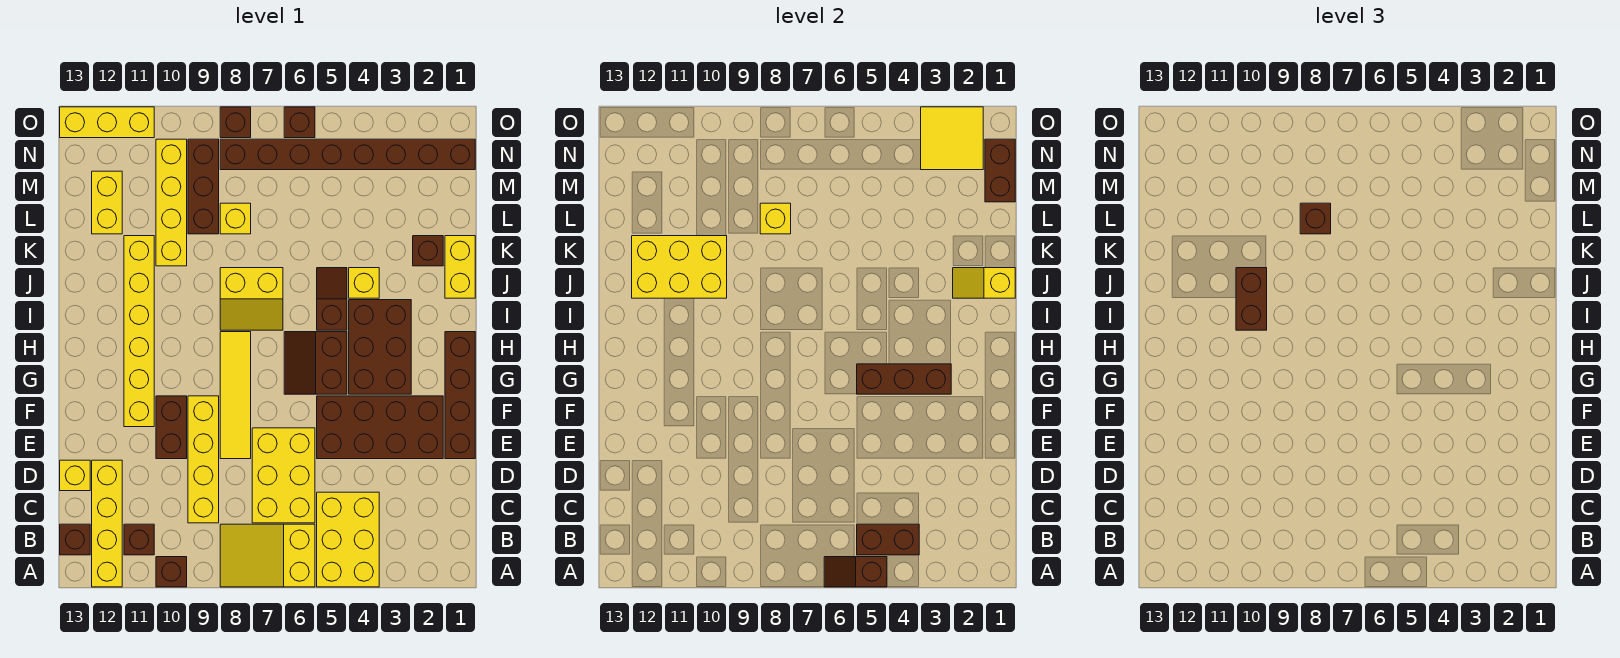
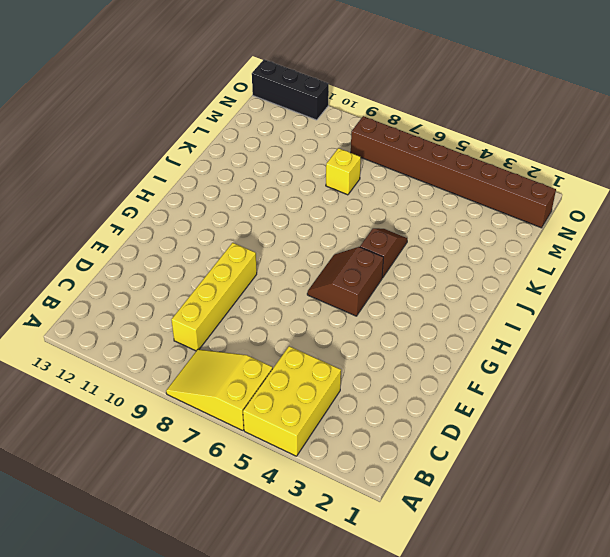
black brick O11:O13 level 1 -> yellow brick O11:O13 level 1
none -> brown brick A10 level 1
none -> yellow brick A12:D12 level 1
none -> brown brick B11 level 1
none -> brown brick B13 level 1

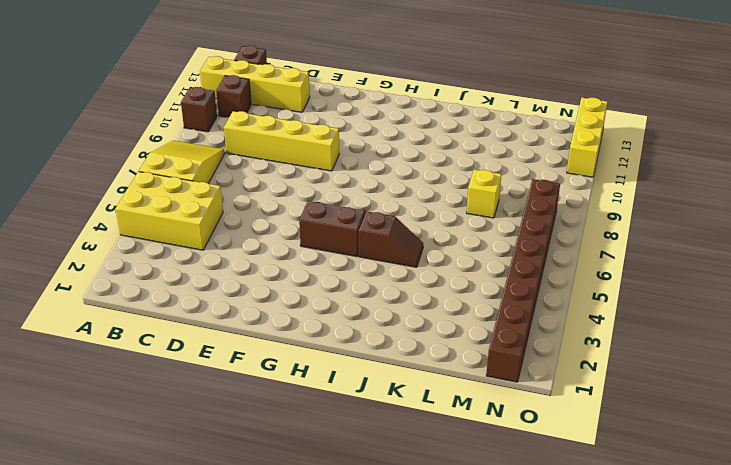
none -> yellow brick C6:E7 level 1
none -> yellow brick D13 level 1
none -> brown brick E1:H1 level 1
none -> brown brick E2:F5 level 1

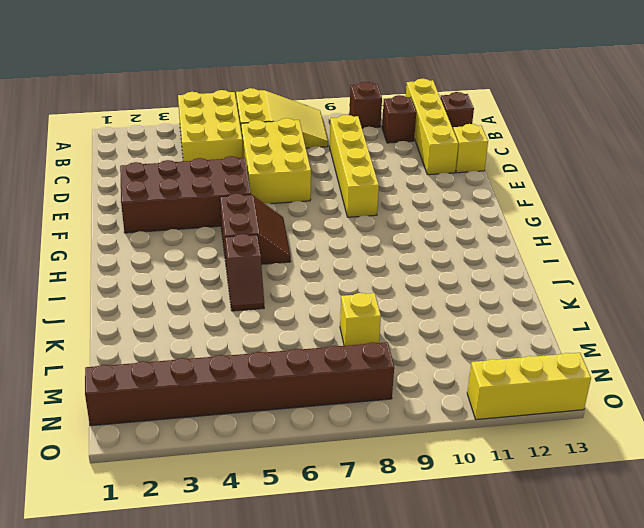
none -> brown brick E1:H1 level 1
none -> yellow tile E8:H8 level 1
none -> brown brick E10:F10 level 1
none -> yellow brick F11:K11 level 1

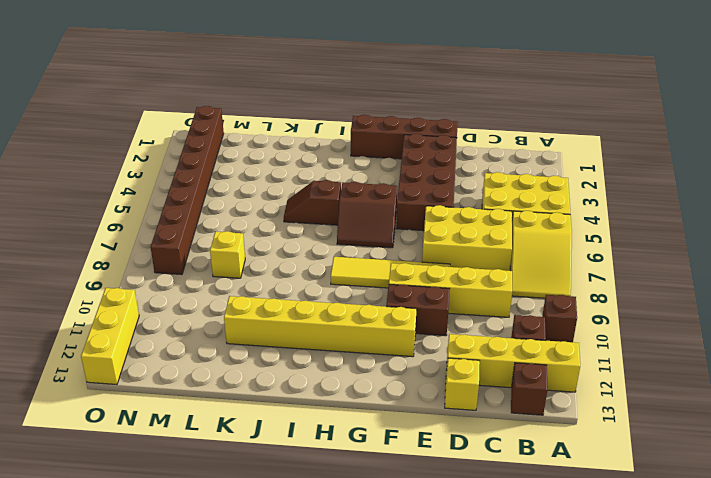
none -> brown brick G3:I4 level 1
none -> yellow slope I7:J8 level 1 top J
none -> yellow brick J1:K1 level 1
none -> yellow brick J4 level 1

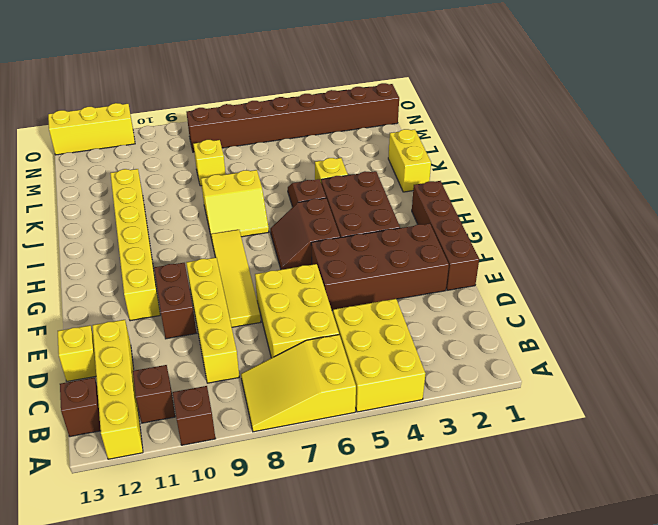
none -> brown brick K2 level 1
none -> yellow brick K10:N10 level 1
none -> brown brick L9:N9 level 1
none -> yellow brick L12:M12 level 1

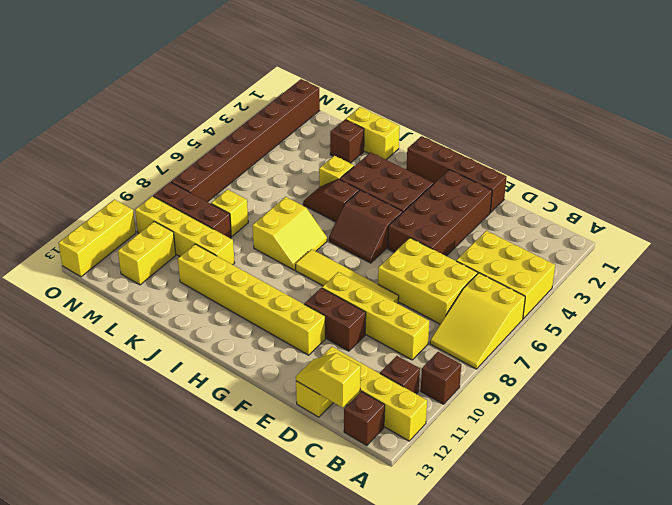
yellow slope C13:D13 level 2 top C -> yellow slope J1:J2 level 2 top 1
yellow brick M11:M12 level 1 -> yellow brick L12:M12 level 1
none -> brown brick O6 level 1
none -> brown brick O8 level 1
none -> brown slope A5:A6 level 2 top 5
none -> brown brick B4:B5 level 2

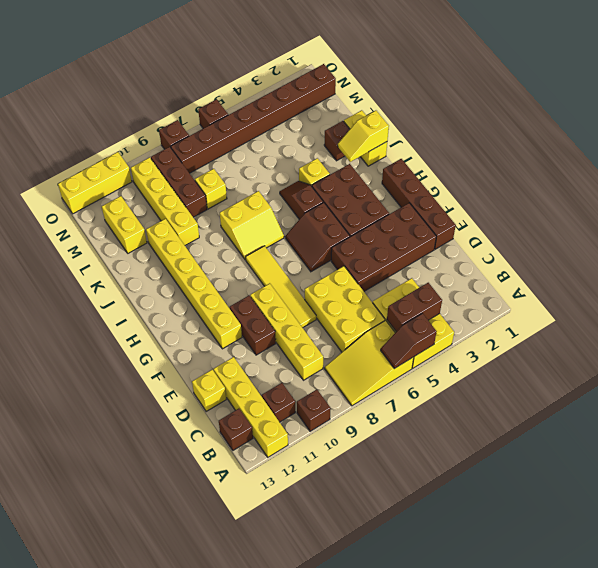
none -> brown brick G3:G5 level 2
none -> yellow brick J10:K12 level 2
none -> yellow brick L8 level 2
none -> brown brick M1:N1 level 2

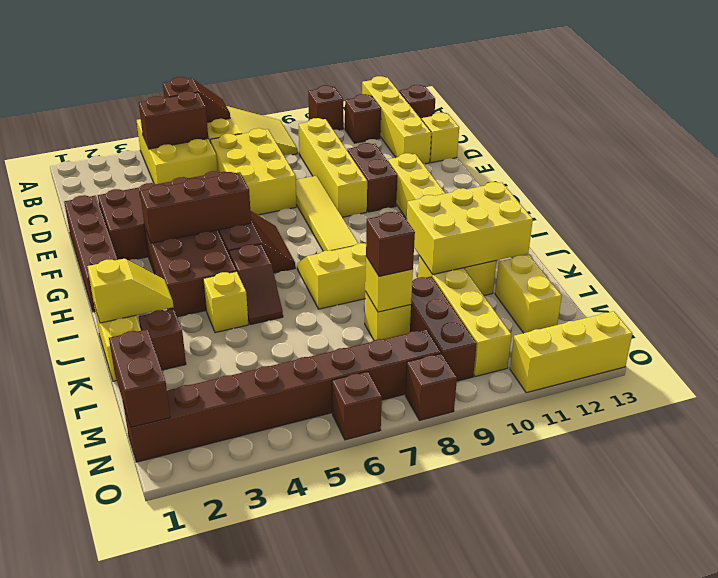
none -> yellow tile N2:O3 level 2
none -> brown brick I10:J10 level 3

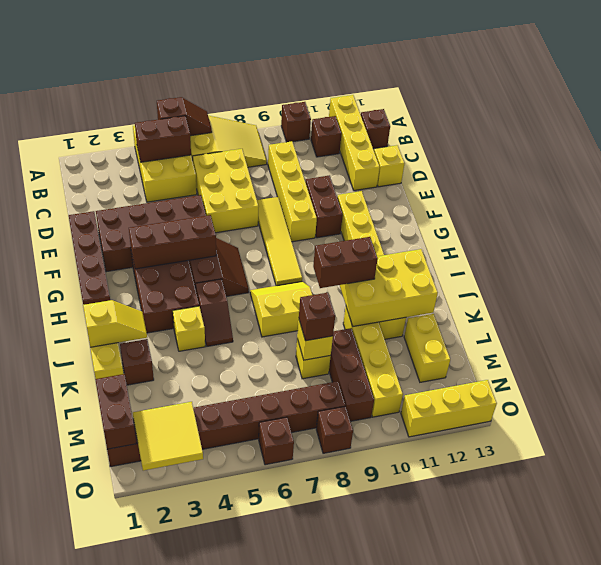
brown brick J9:J10 level 3 -> brown brick I10:J10 level 3

